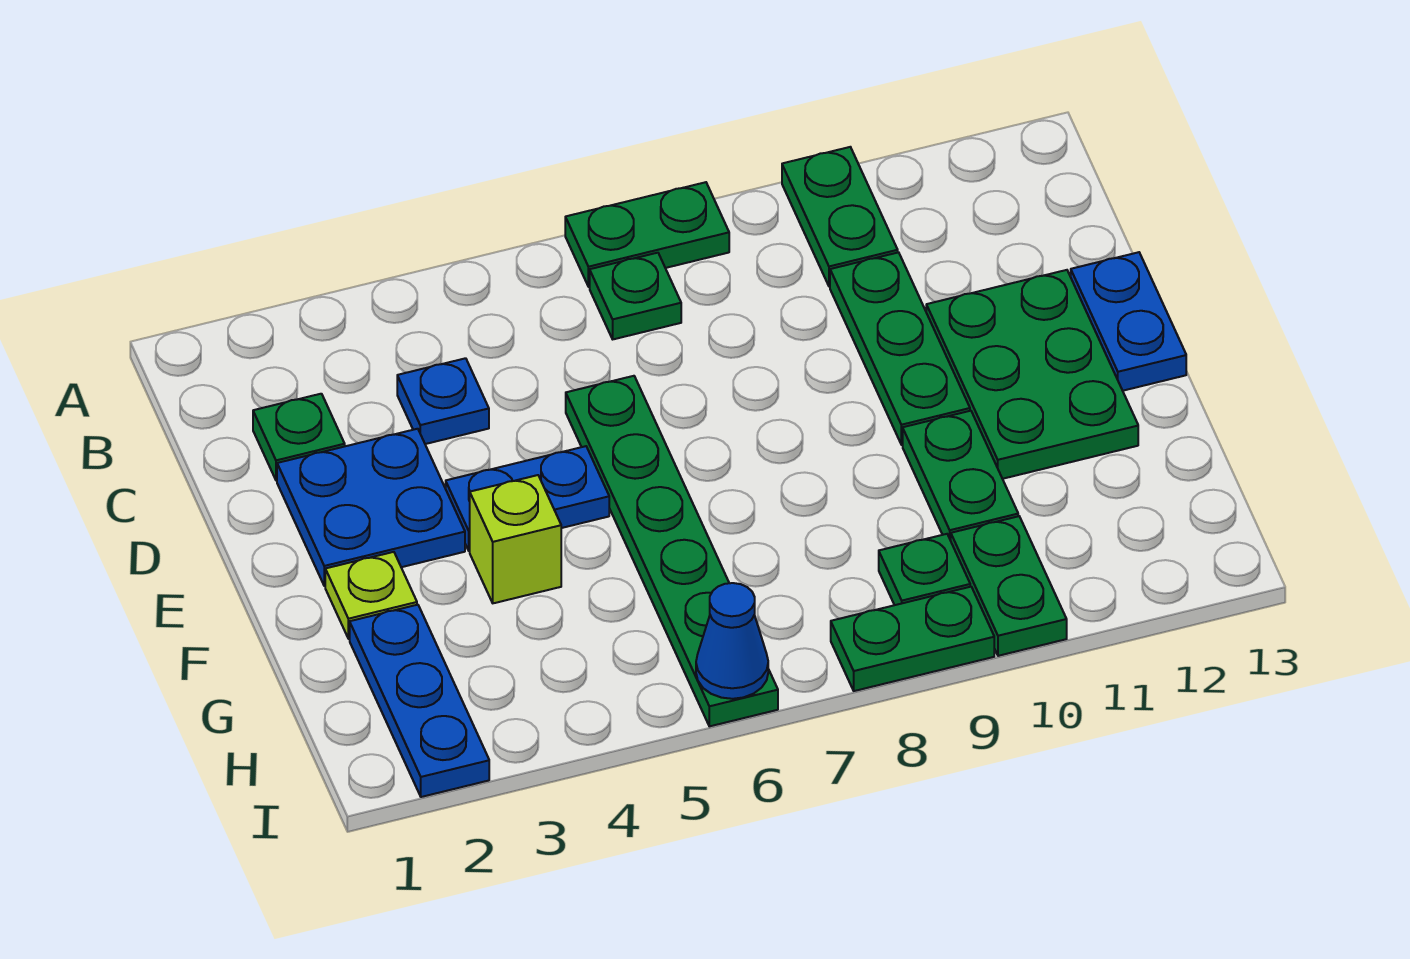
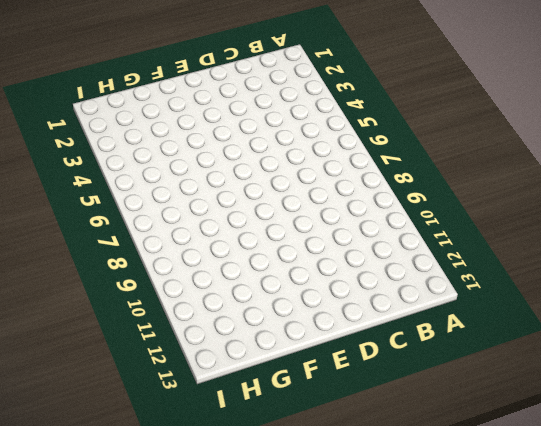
none -> green plate A7:A8 level 1
none -> green plate A10:B10 level 1
none -> green plate B7 level 1

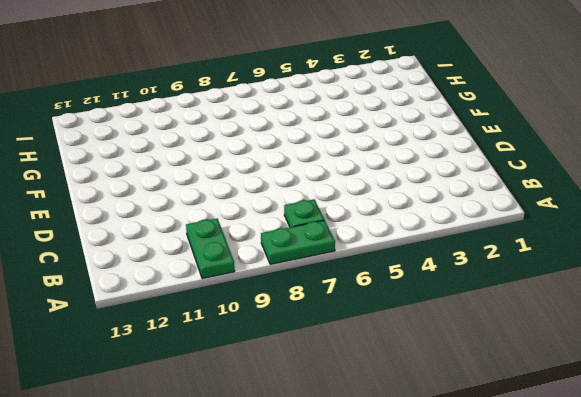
none -> green plate C2 level 1
none -> blue plate C4 level 1
none -> green plate C10:E10 level 1

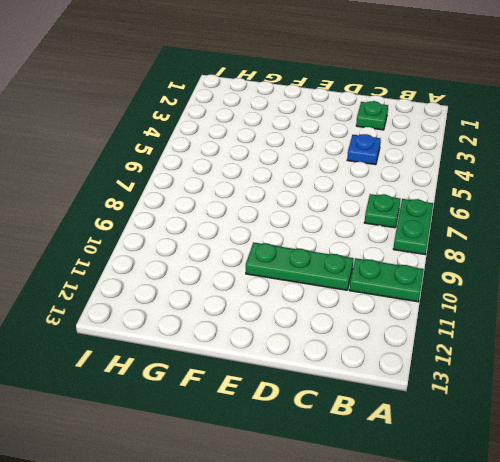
none -> blue plate D2:E3 level 1
none -> green plate D6:I6 level 1
none -> green plate D11:F12 level 1

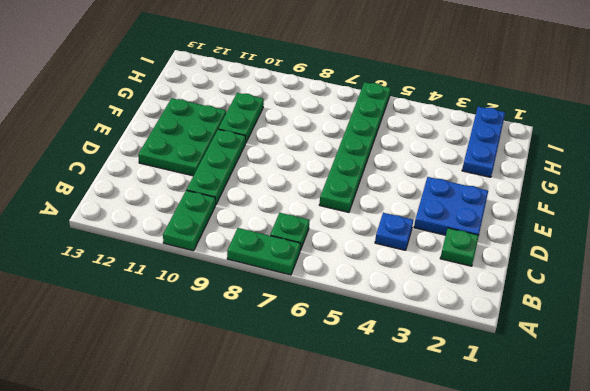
none -> blue plate D13:E13 level 1
none -> blue plate E4:E5 level 1
none -> lime plate F2 level 1

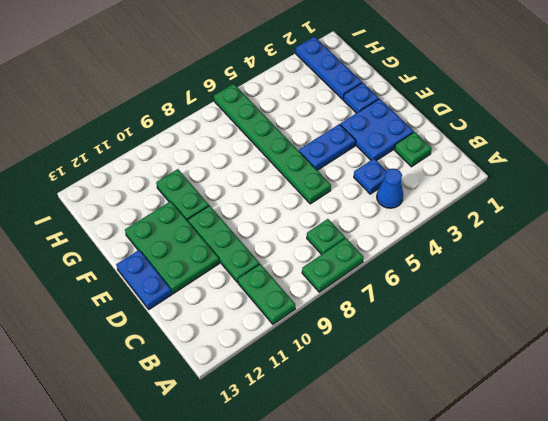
blue cone B4 level 1 -> blue cone I6 level 2
blue plate F2 level 1 -> lime plate F2 level 1
none -> lime brick F4 level 1
none -> green plate H9 level 1
none -> green plate H10:I10 level 1

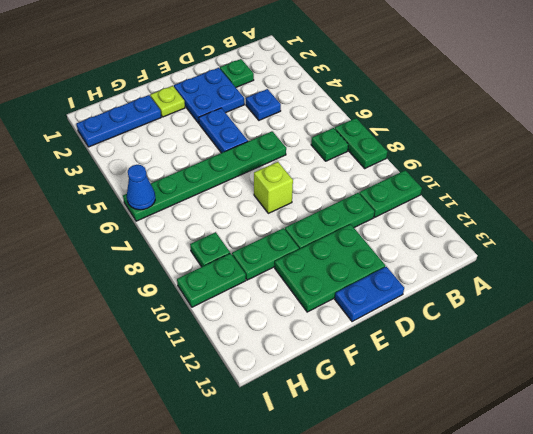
lime brick E8 level 1 -> lime brick F4 level 1
none -> green plate I8:I9 level 1

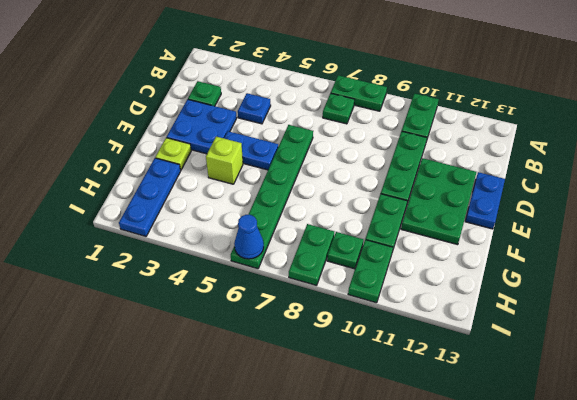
green plate H8:I8 level 1 -> green plate I8:I9 level 1

